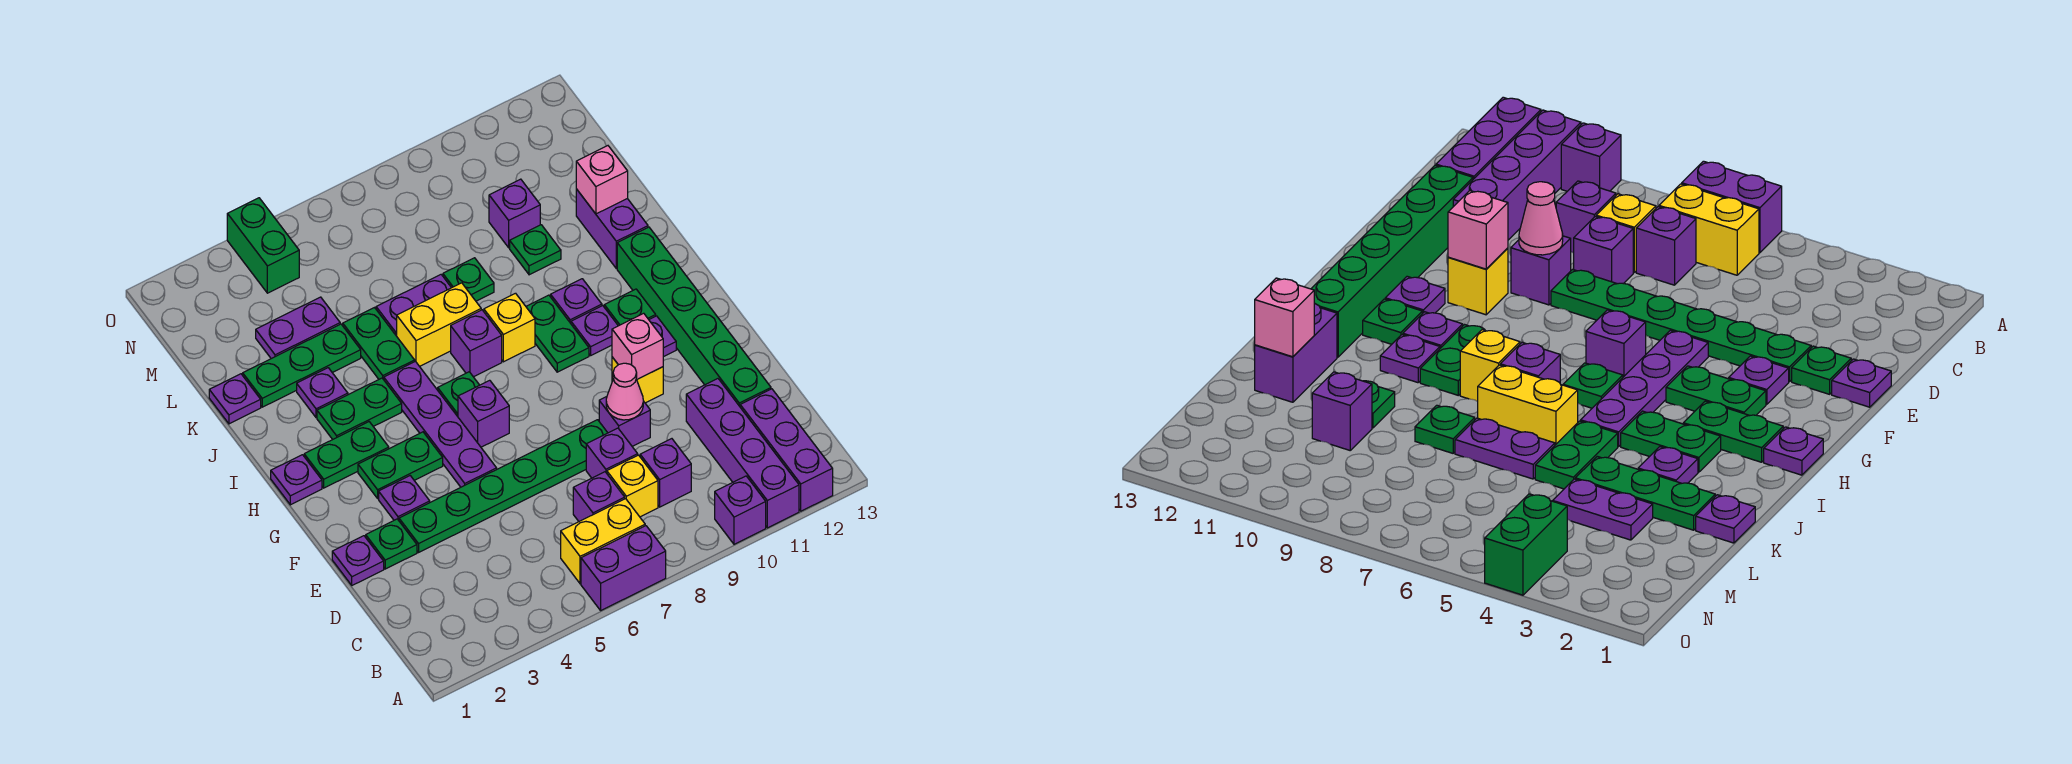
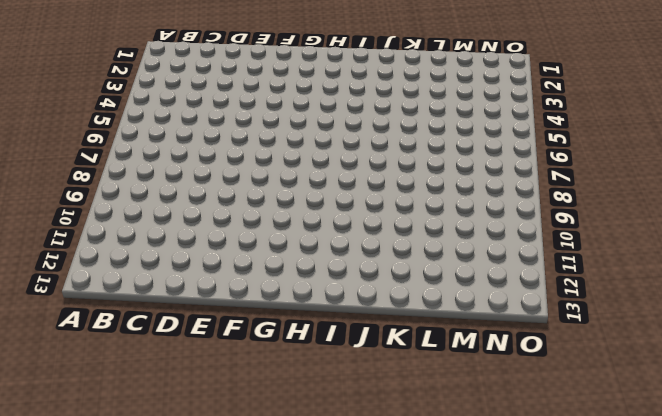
none -> purple brick A6:A7 level 1
none -> purple brick A10 level 1
none -> purple brick A11:D11 level 1
none -> purple brick A12:C12 level 1

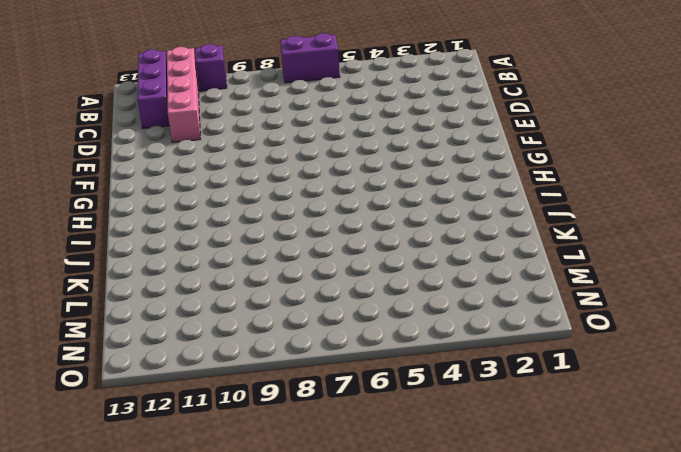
pink brick A11:D11 level 1 -> purple brick A11:D11 level 1
none -> yellow brick B6:B7 level 1
none -> purple brick C7 level 1
none -> yellow brick C8 level 1
none -> purple brick C9 level 1

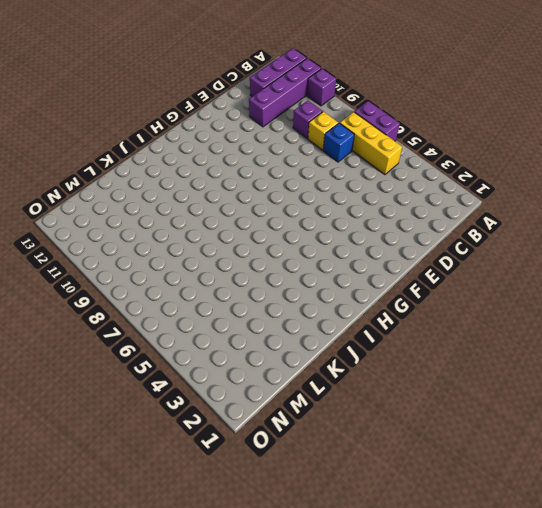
yellow brick B5:B7 level 1 -> yellow brick B6:B7 level 1
blue brick C7 level 1 -> purple brick C7 level 1
none -> purple brick D8 level 1
none -> green brick D12:I12 level 1
none -> purple plate E1 level 1
none -> green plate E2 level 1

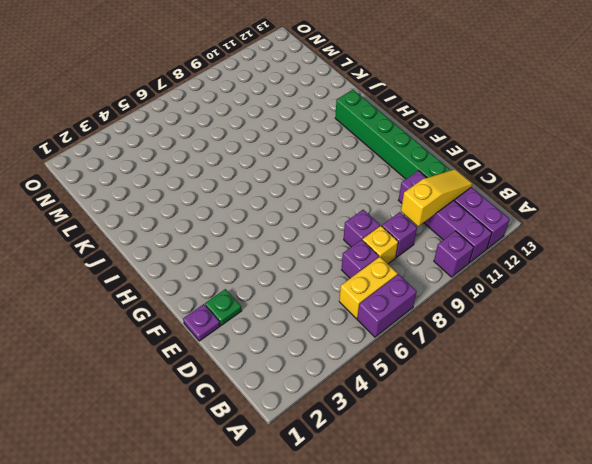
yellow slope C10:C12 level 2 top 10 -> none
none -> green plate E3:E8 level 1
none -> purple brick E9 level 1
none -> purple plate F3 level 1
none -> purple plate F5:I5 level 1

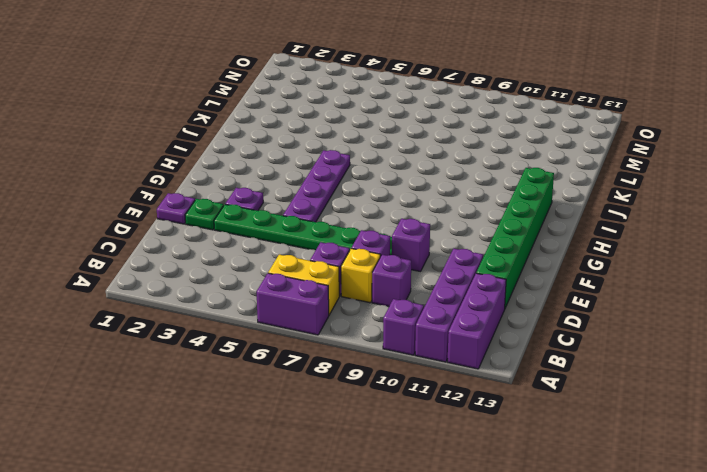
none -> yellow brick F10 level 1
none -> green plate G3:G4 level 1
none -> purple brick G6 level 1
none -> purple plate G11 level 1

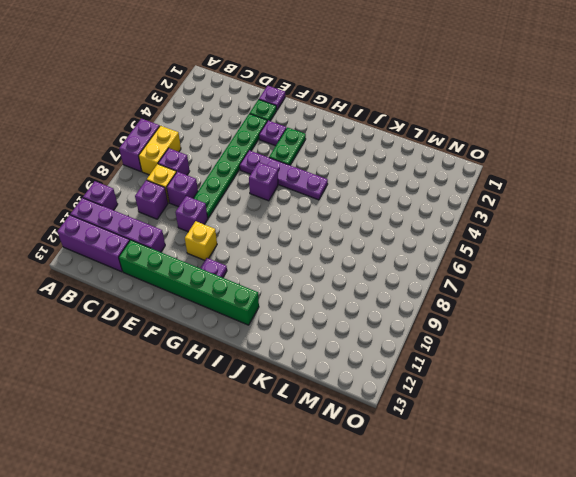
none -> purple plate H1 level 1
none -> green plate H2:H3 level 1
none -> green plate H6 level 1
none -> green plate H9:I9 level 1

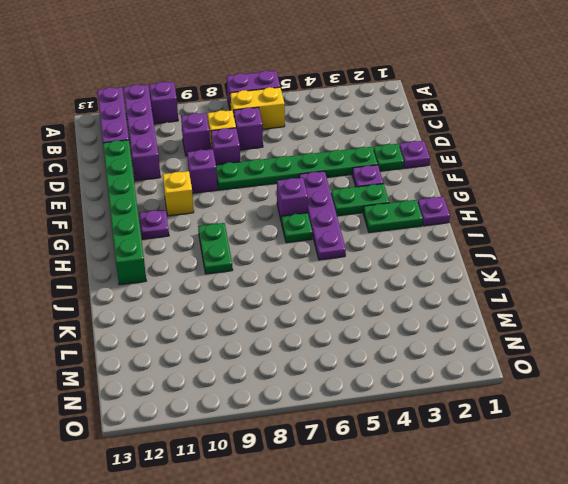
none -> purple plate H10 level 1
none -> green plate H11 level 1
none -> green plate I3:I4 level 1
none -> purple brick I7 level 1

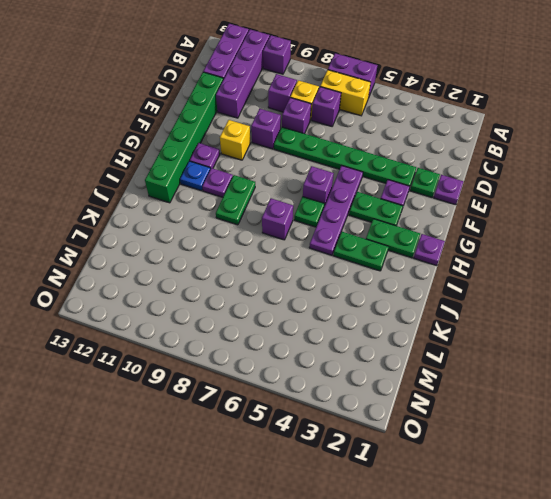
blue plate H11 level 1 -> green plate H11 level 1
none -> yellow brick I8 level 1
none -> purple plate I10 level 1
none -> purple plate J3 level 1
none -> green plate J5:K5 level 1

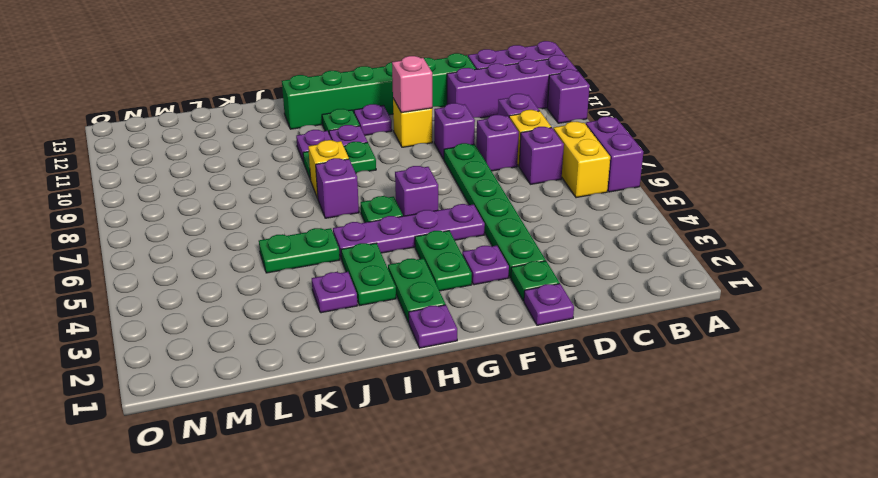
none -> yellow brick J6:J7 level 1
none -> purple brick J12:K12 level 1
none -> purple plate K1 level 1
none -> green plate K2:K4 level 1

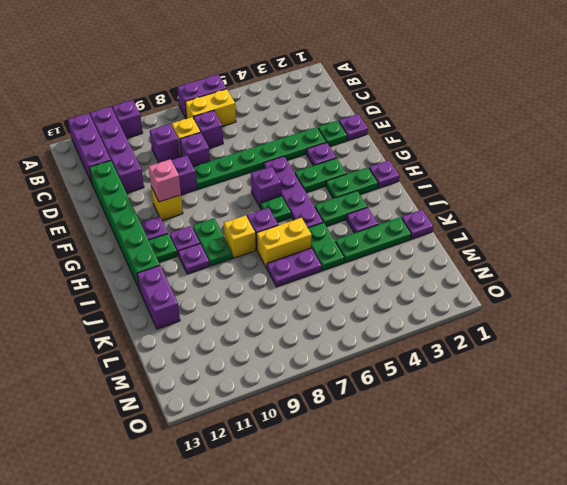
none -> green plate K8 level 1
none -> green plate K10 level 1
none -> purple plate L3:L4 level 1
none -> purple brick L10 level 1

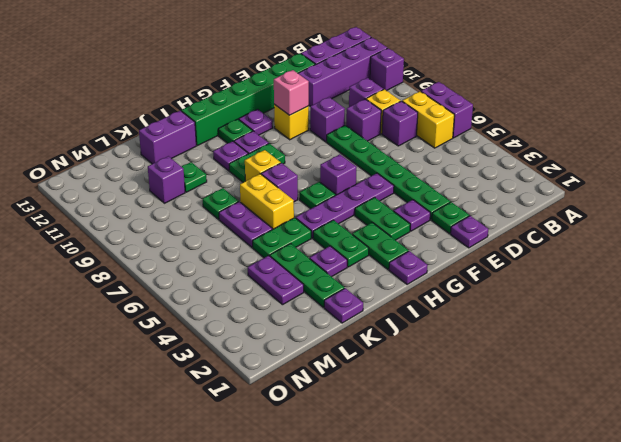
none -> green brick N4:O4 level 1
none -> pink cone E9 level 2
none -> pink brick K12 level 2

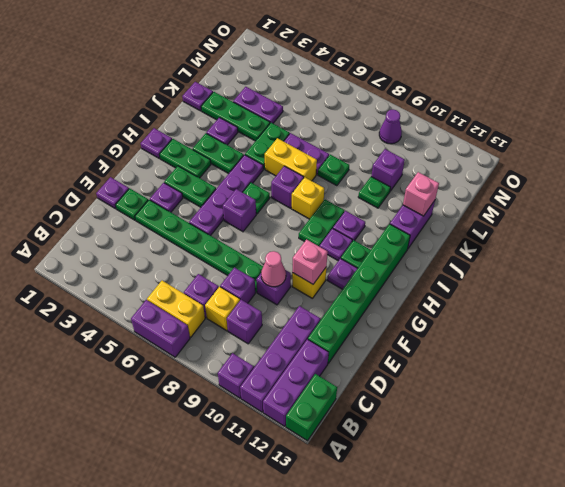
green brick A13:B13 level 1 -> green brick N4:O4 level 1
purple cone N9 level 1 -> none

